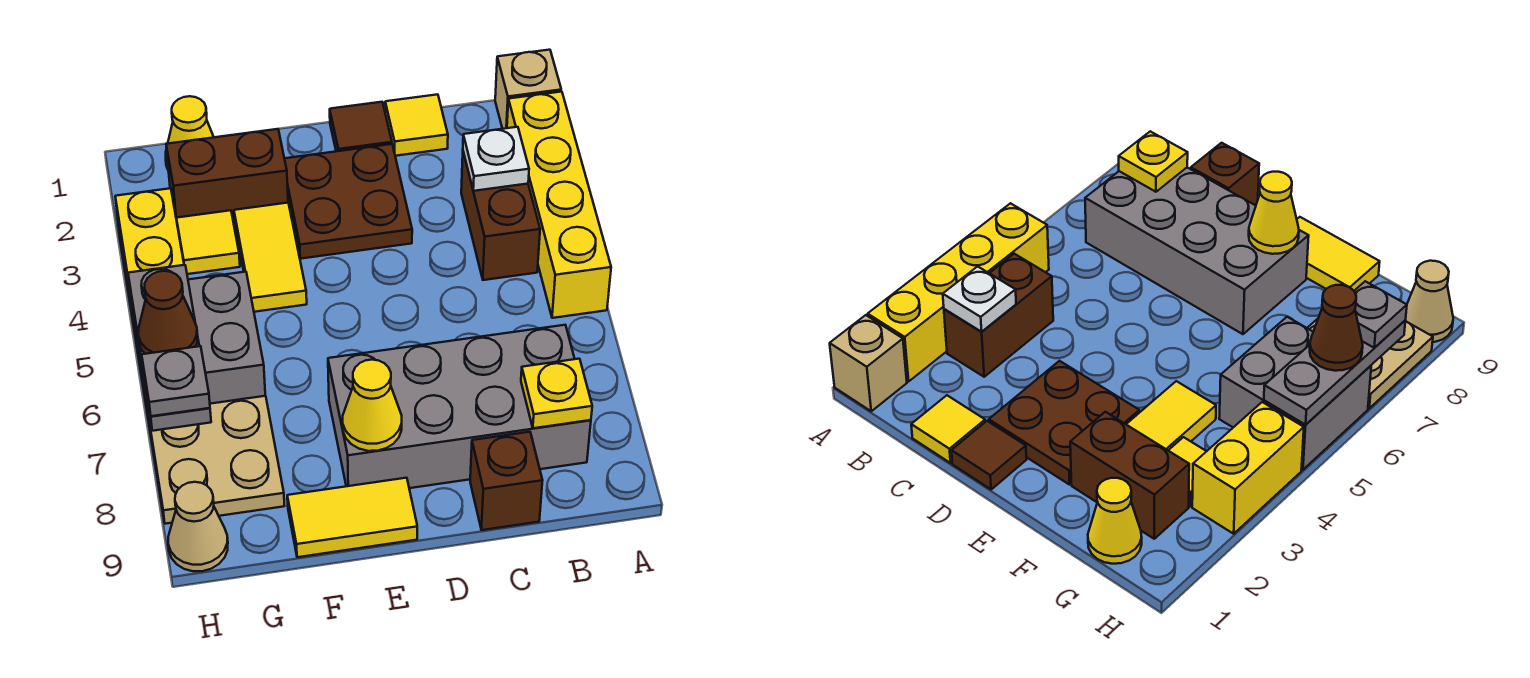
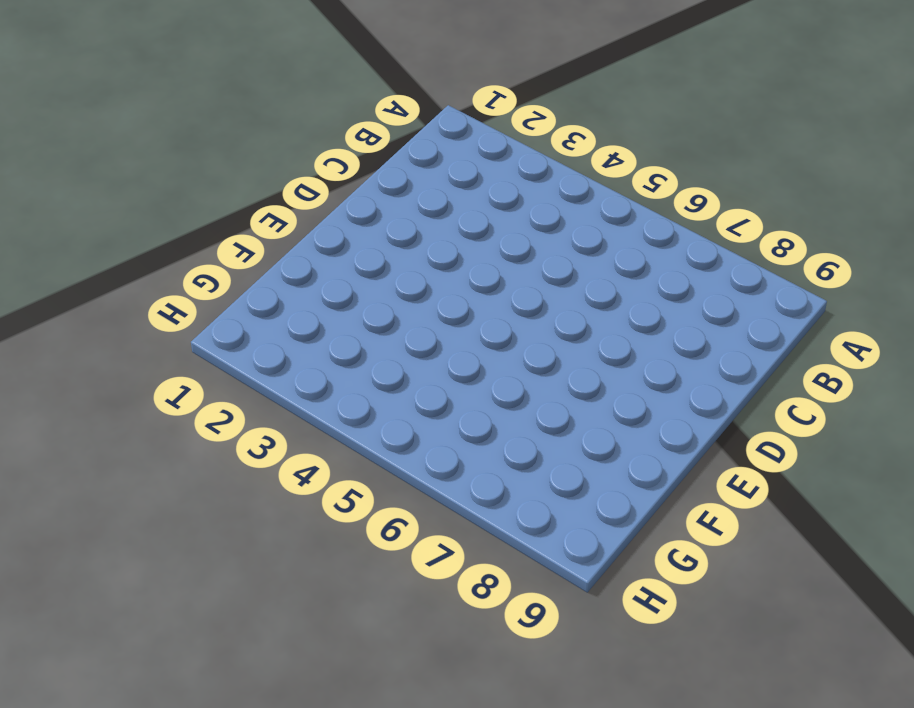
none -> tan brick A1 level 1
none -> yellow brick A2:A5 level 1
none -> brown brick B3:B4 level 1

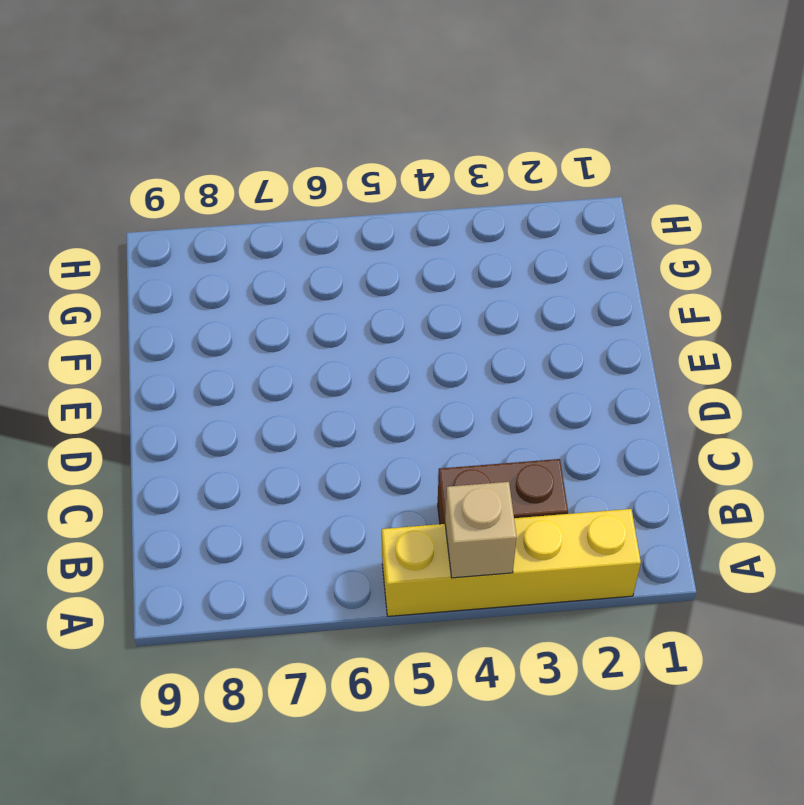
tan brick A4 level 2 -> tan brick A1 level 1
none -> grey brick B7:E8 level 1
none -> yellow tile C1 level 1
none -> brown brick C9 level 1

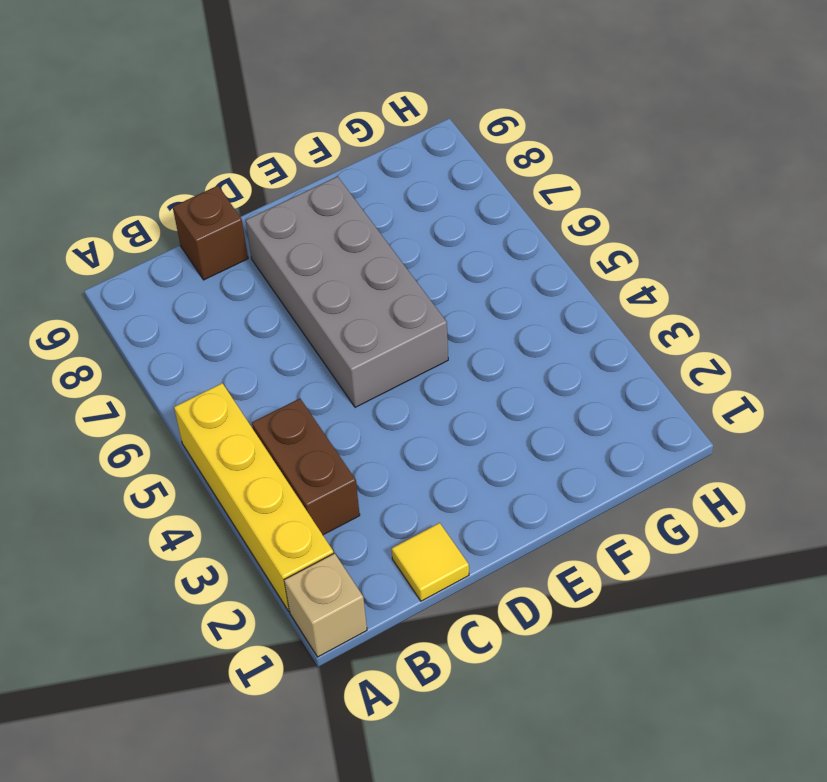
grey brick D5:E8 level 1 -> grey brick B7:E8 level 1
none -> brown tile D1 level 1
none -> brown plate D2:E3 level 1
none -> yellow tile E9:F9 level 1

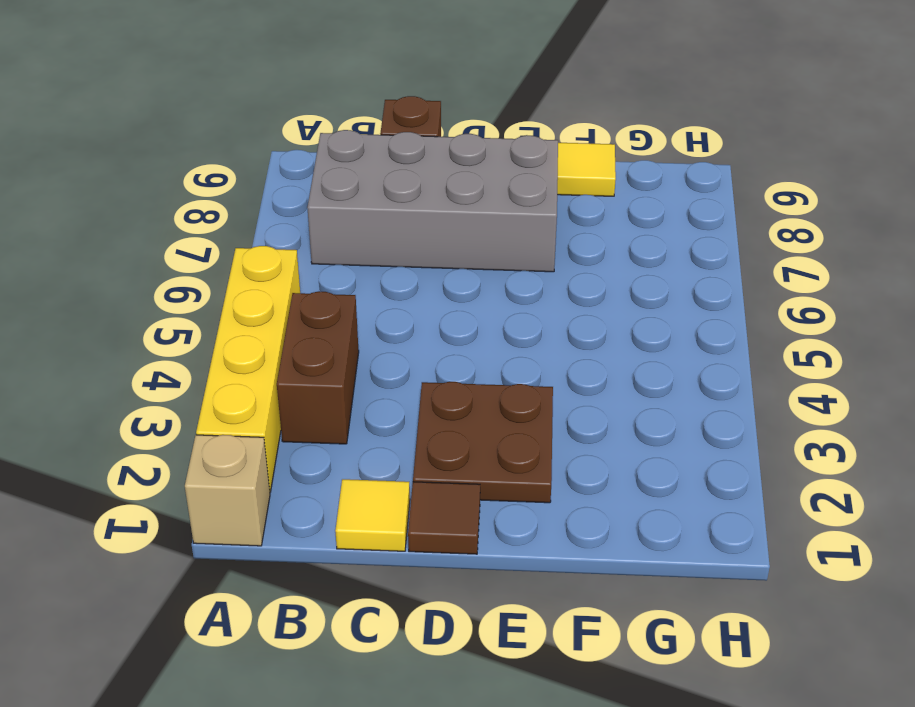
none -> brown brick F2:G2 level 1
none -> yellow tile F3:F4 level 1
none -> yellow cone G1 level 1

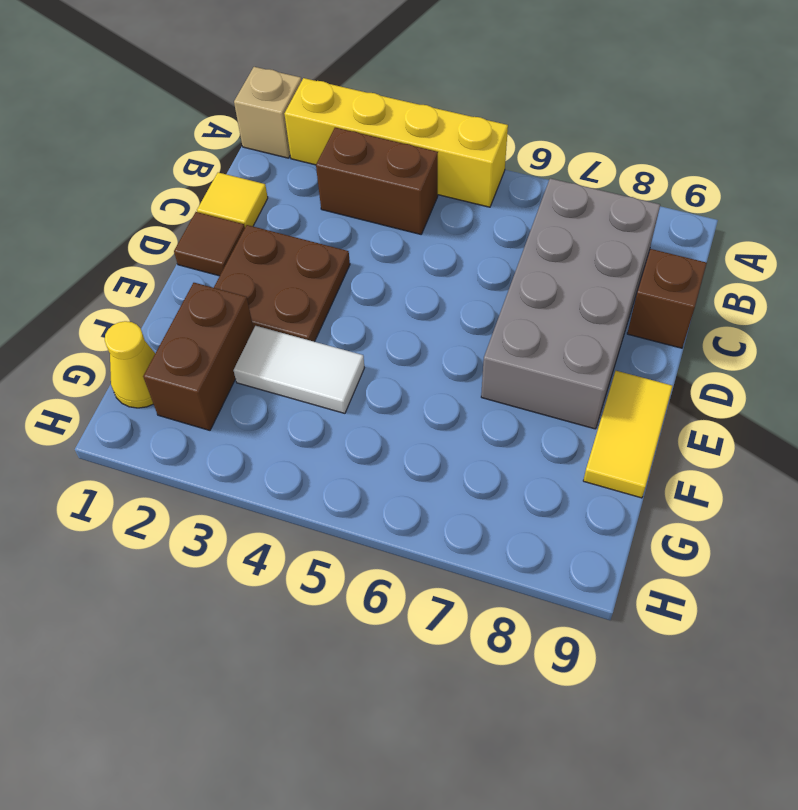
white tile F3:F4 level 1 -> yellow tile F3:F4 level 1
none -> yellow tile G3 level 1
none -> grey brick G5:H6 level 1
none -> tan plate G7:H8 level 1

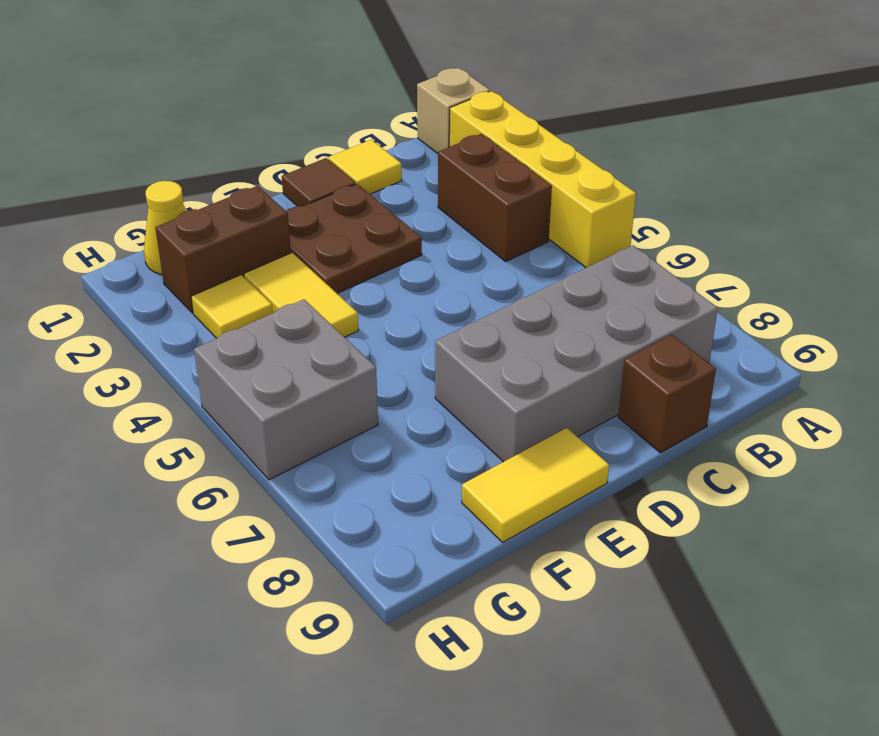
none -> tan plate G7:H8 level 1
none -> yellow brick H3:H4 level 1
none -> tan cone H9 level 1

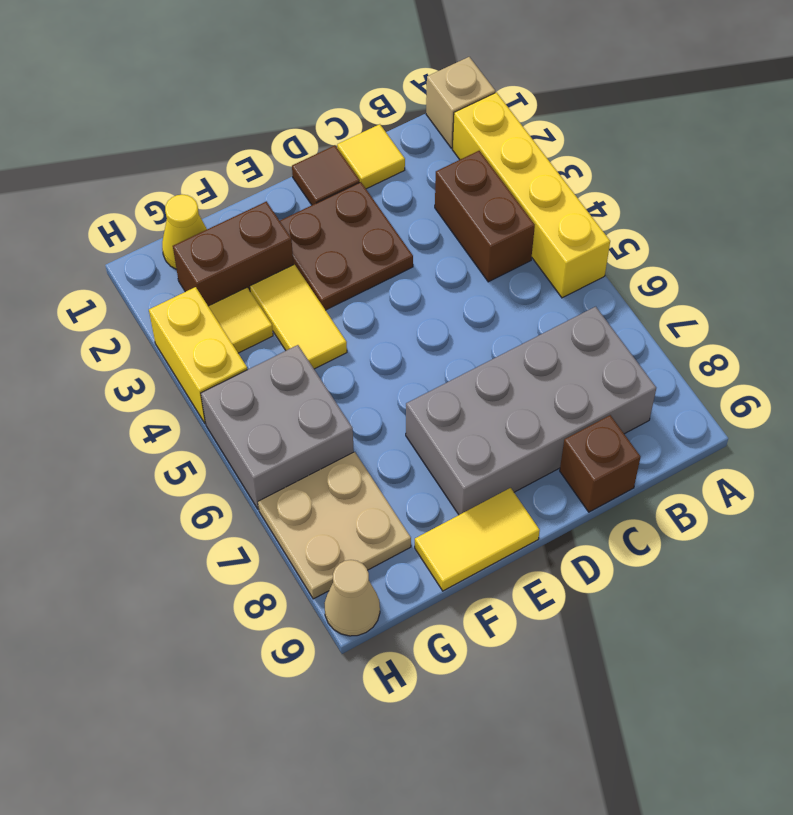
none -> white plate B3 level 2
none -> yellow plate B8 level 2
none -> yellow cone E8 level 2

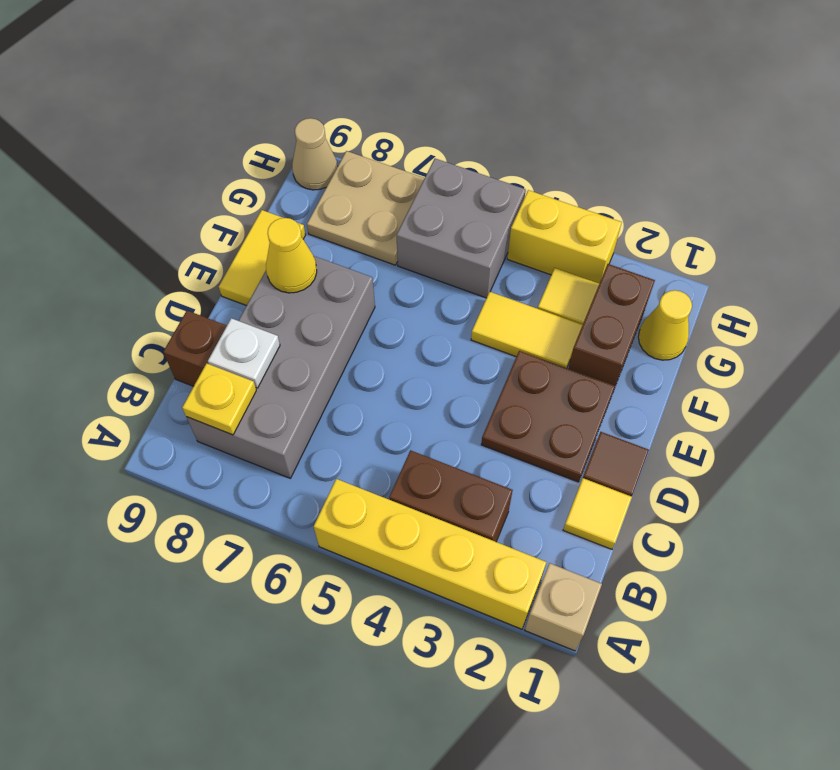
white plate C8 level 2 -> white plate B3 level 2
none -> grey plate H5:H7 level 2
none -> brown cone H6 level 3
none -> grey plate H7 level 3

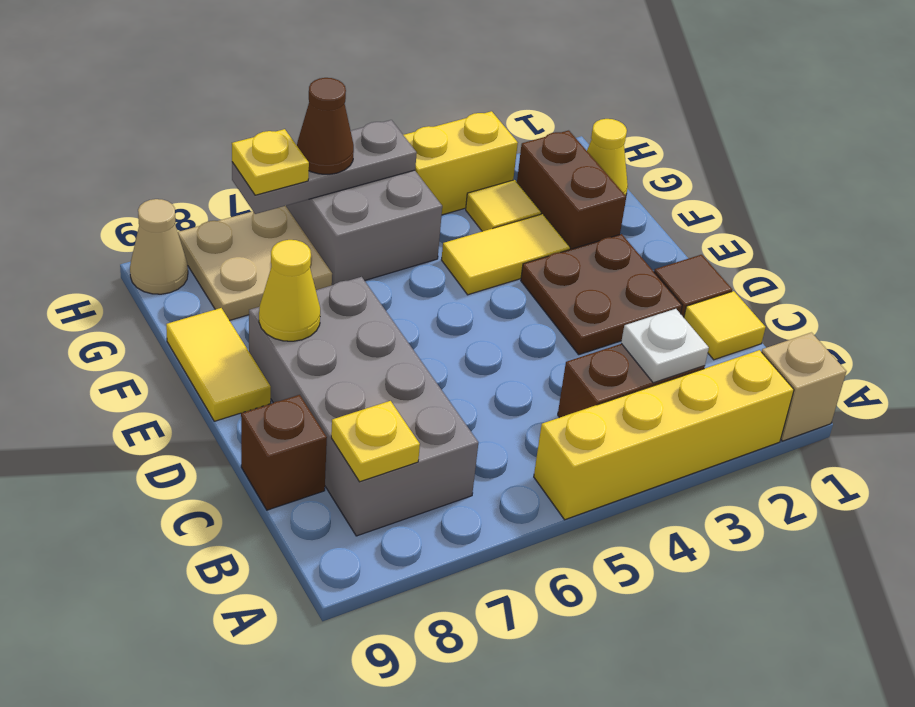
yellow plate H7 level 3 -> grey plate H7 level 3

